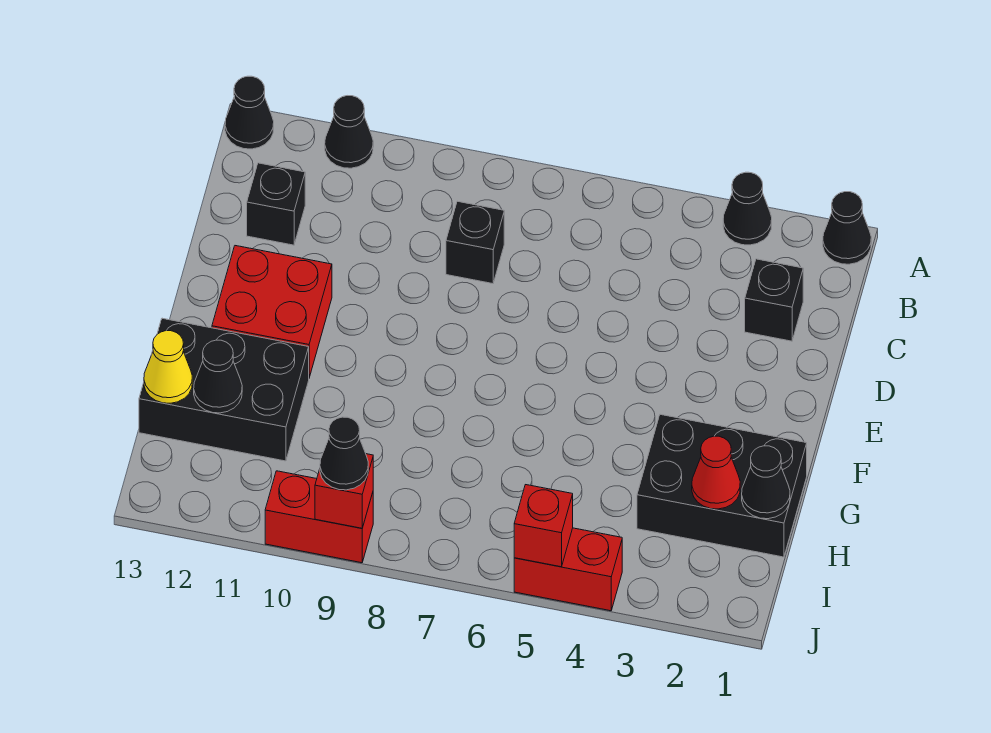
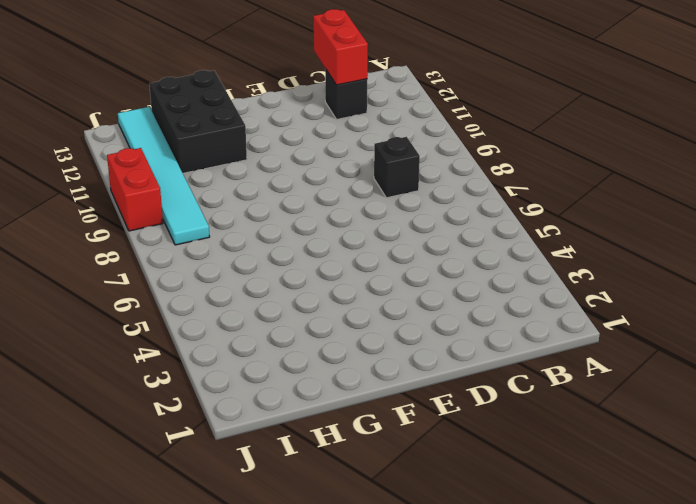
red brick C12:C13 level 2 -> red brick J4:J5 level 1
cyan tile I8:I13 level 1 -> none
none -> black cone A1 level 1
none -> black cone A3 level 1
none -> black cone A11 level 1

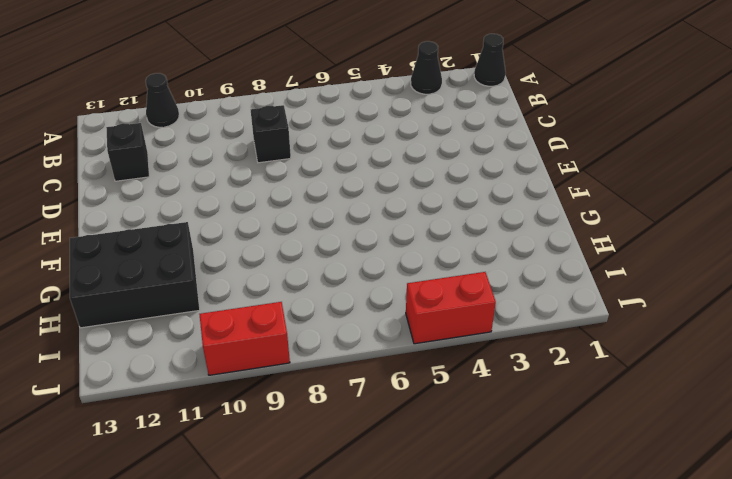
none -> black cone A13 level 1
none -> black brick C2 level 1
none -> red brick E11:F12 level 1

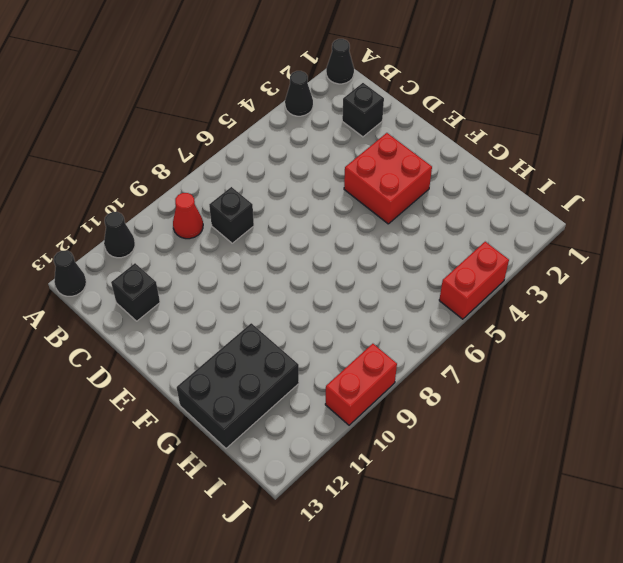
red cone B9 level 1 -> red cone H2 level 2
red brick E3:F4 level 1 -> red brick E11:F12 level 1
none -> black brick G1:H3 level 1
none -> black cone H1 level 2
none -> black cone H12 level 2

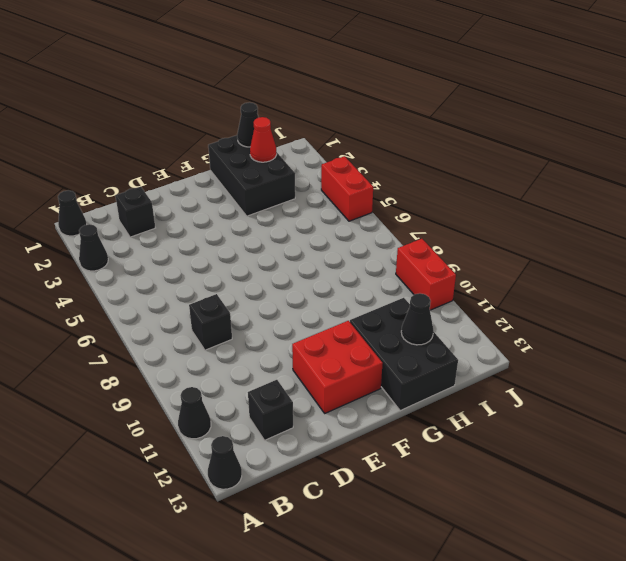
none -> yellow cone H13 level 2
none -> red brick J5 level 2
none -> red brick J9 level 2

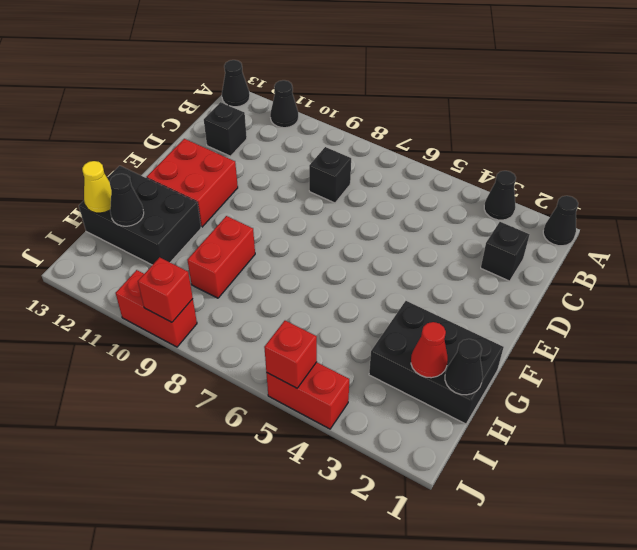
red brick G9:H9 level 1 -> none
none -> black cone J9 level 3

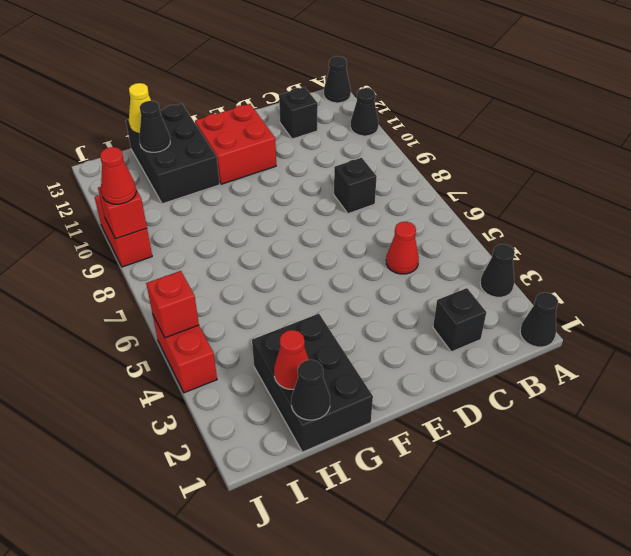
red cone C5 level 1 -> none
red cone J9 level 3 -> black cone J9 level 3

